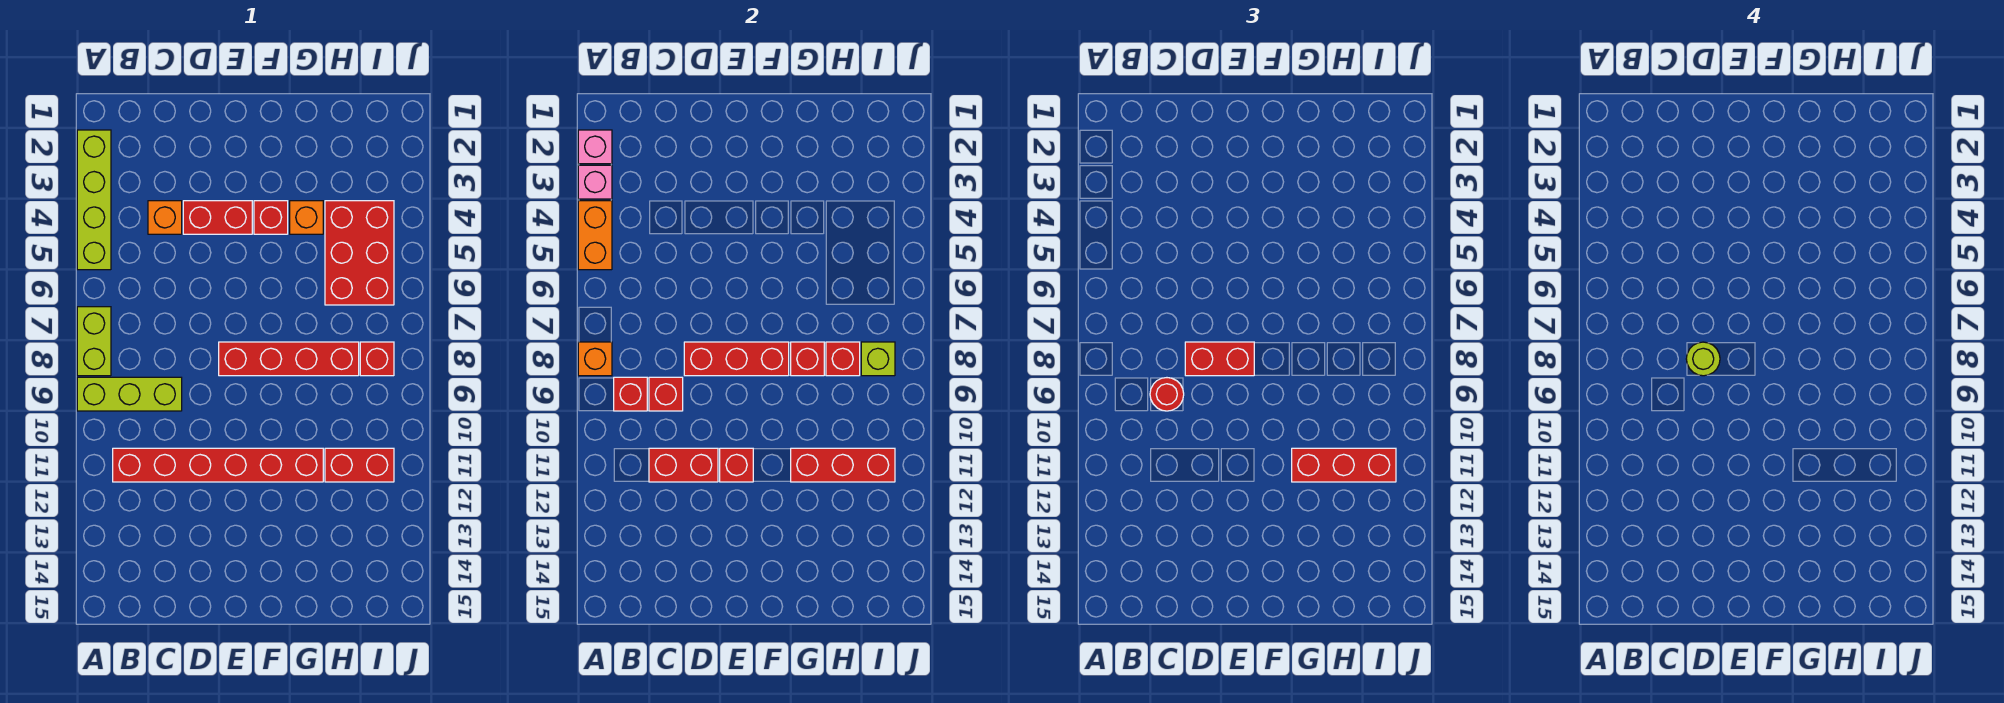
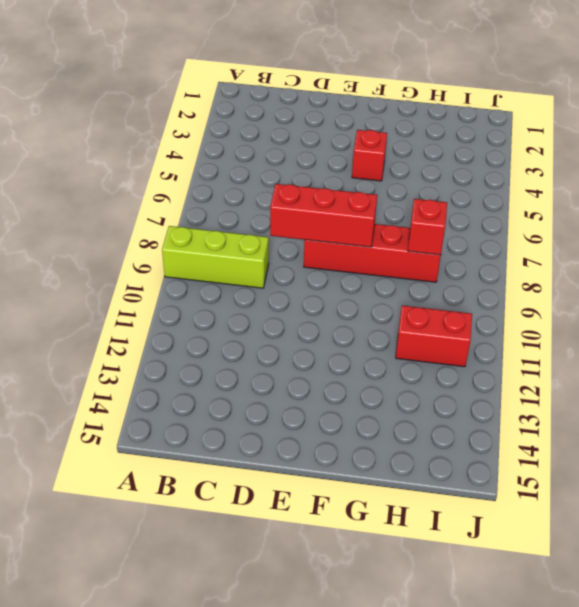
none -> lime brick A2:A5 level 1
none -> lime brick A7:A8 level 1
none -> red brick B11:G11 level 1

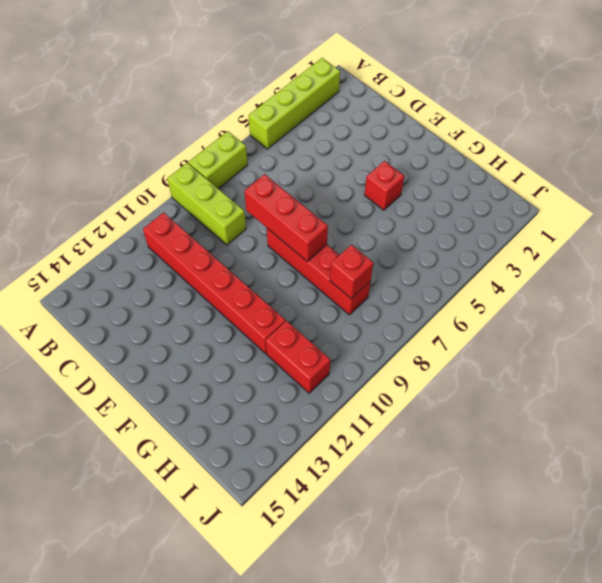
none -> orange brick C4 level 1
none -> red brick D4:E4 level 1
none -> orange brick G4 level 1

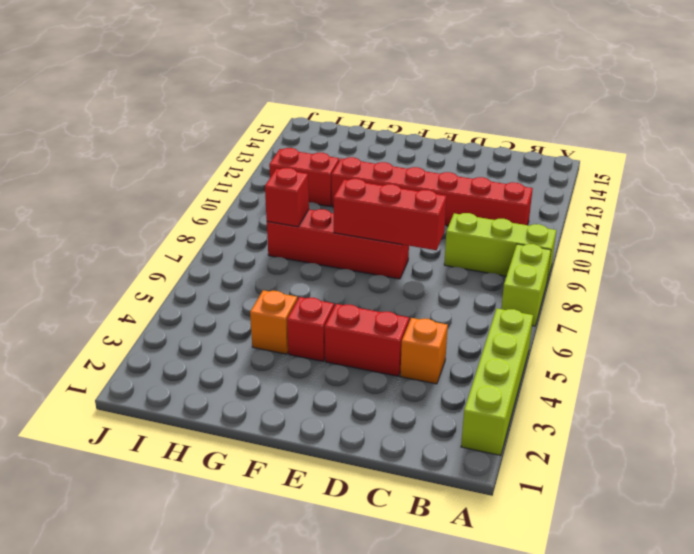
none -> red brick H4:I6 level 1
none -> red brick I8 level 1
none -> pink brick A2 level 2

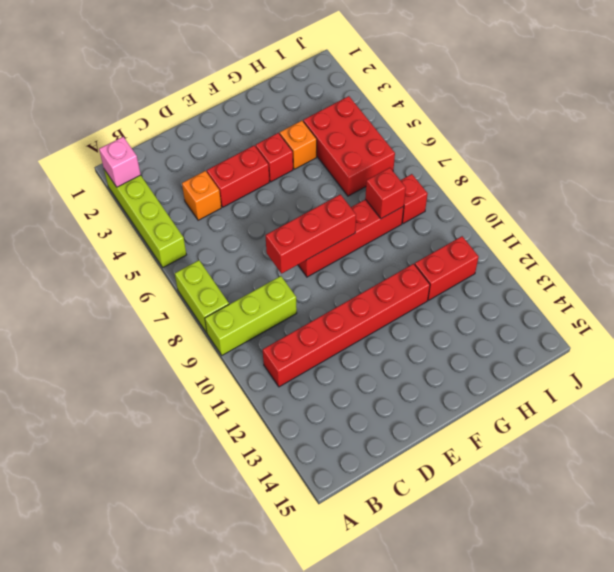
none -> pink brick A3 level 2
none -> orange brick A4:A5 level 2
none -> orange brick A8 level 2

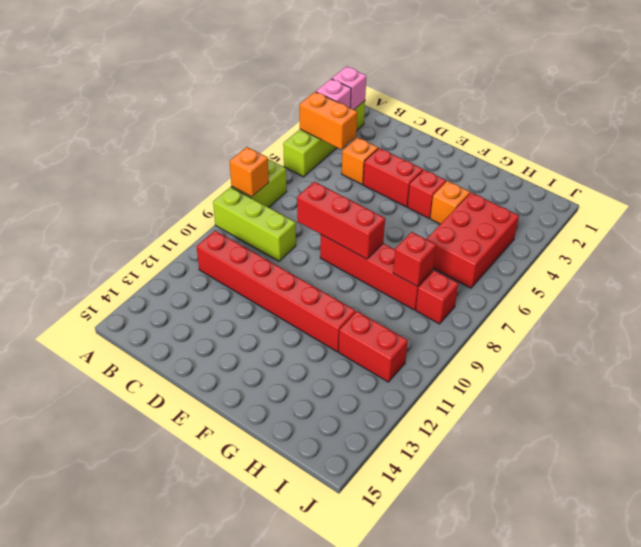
orange brick A4:B4 level 2 -> orange brick A4:A5 level 2
none -> red brick B9 level 2
none -> red brick C9 level 2
none -> red brick C11:D11 level 2

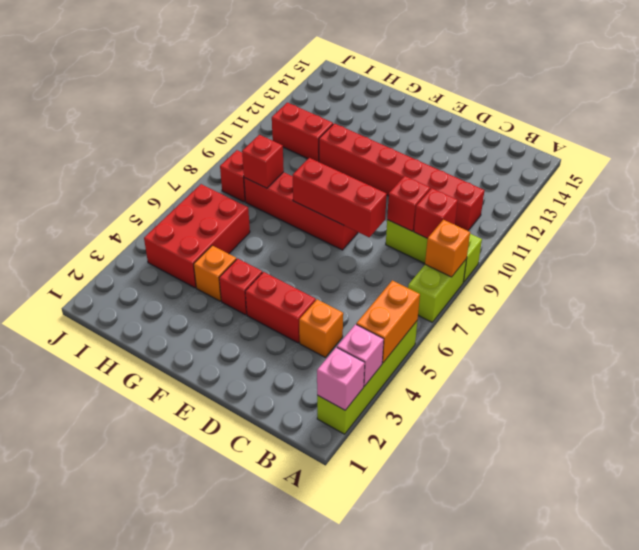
none -> red brick C11:D11 level 2
none -> red brick E11 level 2
none -> red brick G8 level 2

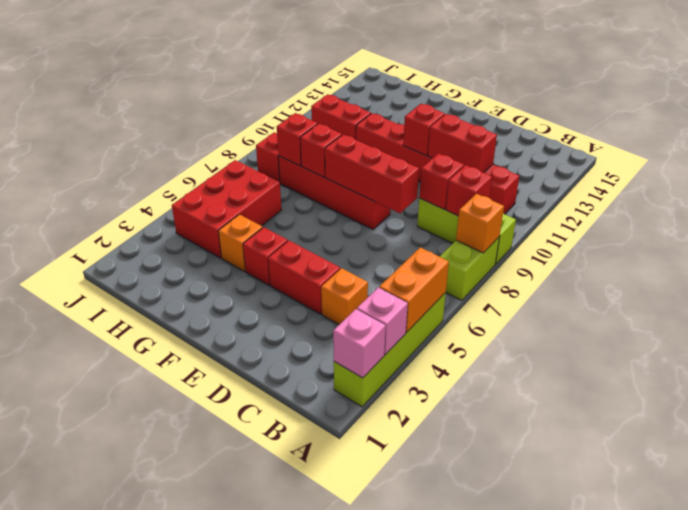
none -> red brick G11:I11 level 2
none -> lime brick I8 level 2
none -> red round brick C9 level 3

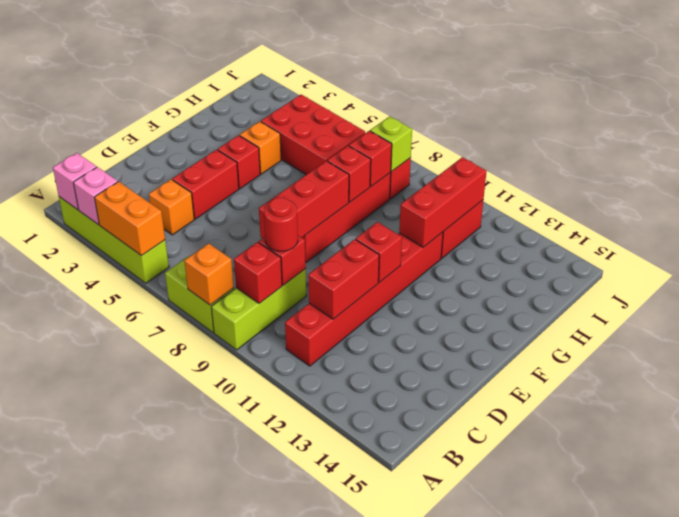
none -> red brick D8:E8 level 3
none -> red brick G11:I11 level 3
none -> lime round brick D8 level 4

